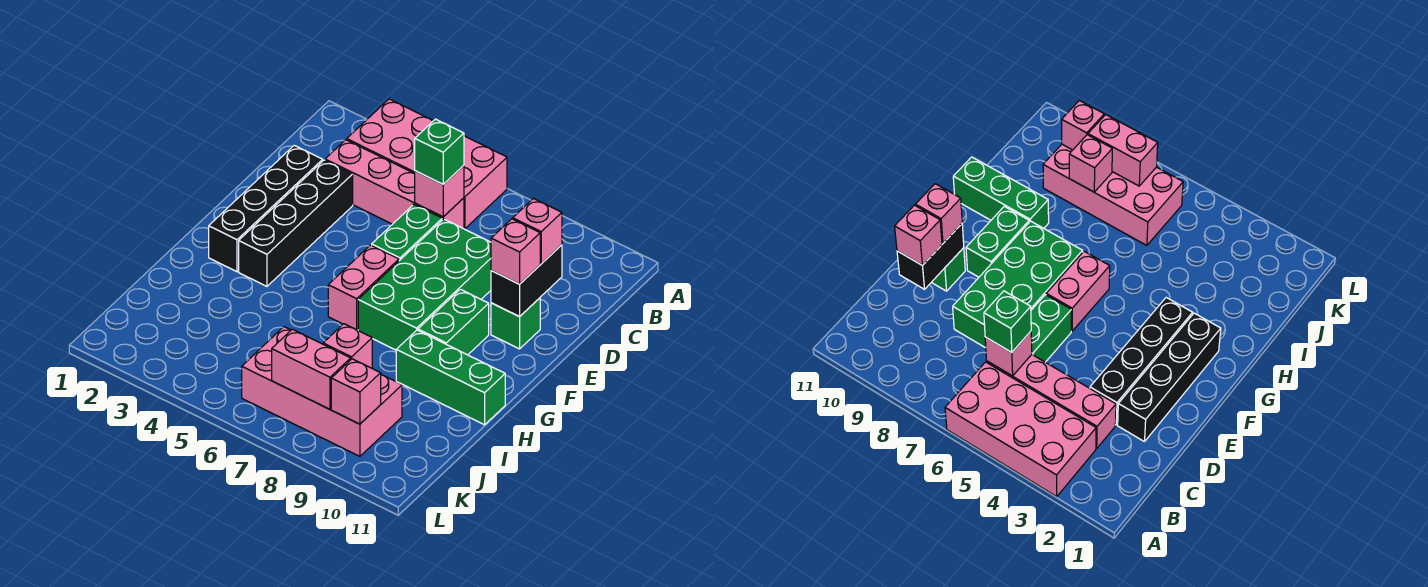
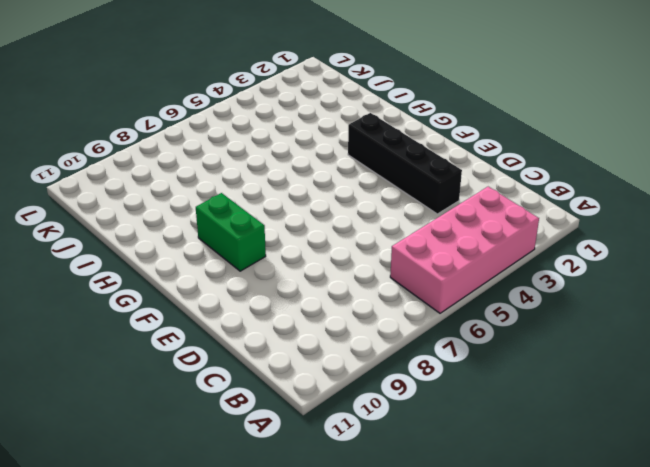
none -> pink brick C3:C6 level 1
none -> black brick D2:G2 level 1
none -> green brick D6:E6 level 1

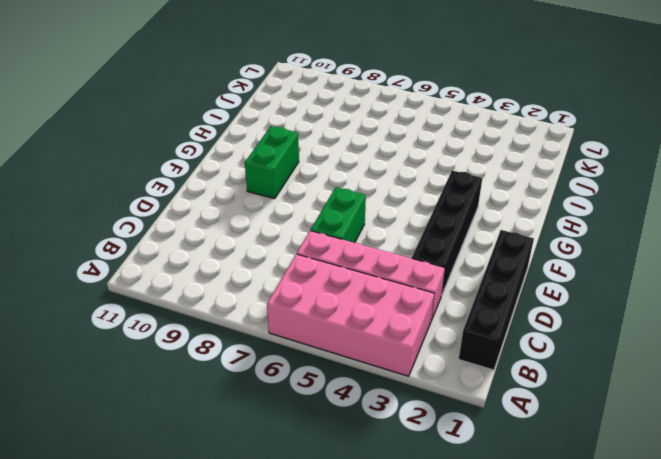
black brick B1:E1 level 1 -> black brick D2:G2 level 1
none -> green brick D7:G8 level 1
none -> green brick E10 level 1
none -> pink brick F6:G6 level 1

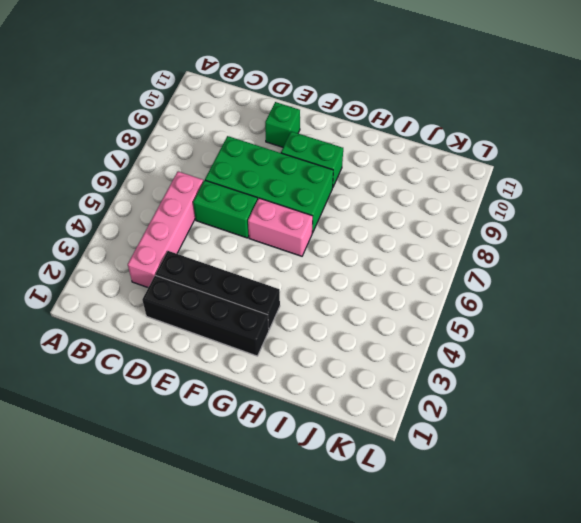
none -> pink brick A3:B6 level 1
none -> green brick H9:H11 level 1
none -> pink brick J6:K9 level 1

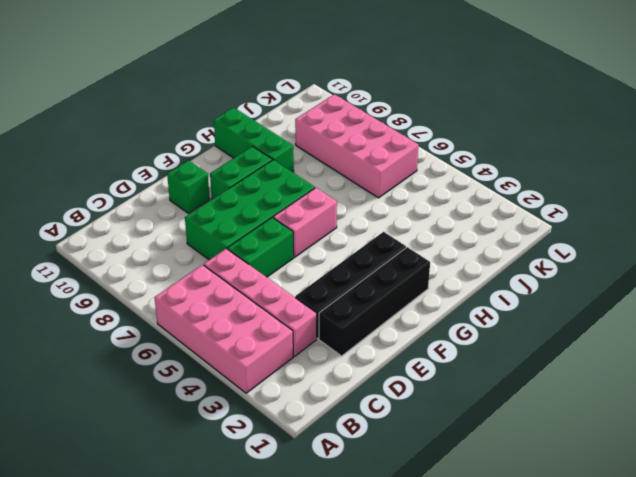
none -> pink brick C6 level 2
none -> black brick D10:E10 level 2
none -> pink brick J8 level 2

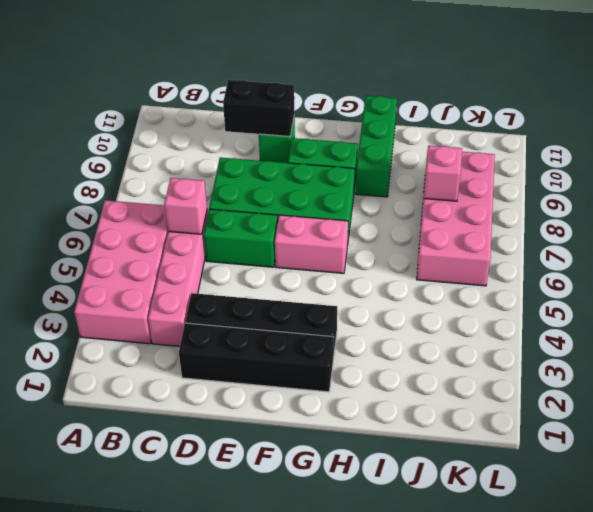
none -> pink brick K7:K8 level 2
none -> pink brick K9 level 2
none -> green brick C6 level 3

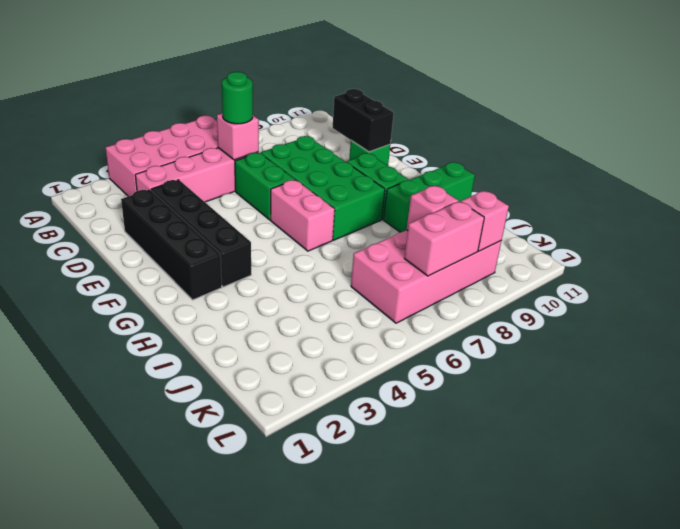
green round brick C6 level 3 -> green brick C6 level 3
none -> pink brick D10 level 3
none -> pink brick E10 level 3

